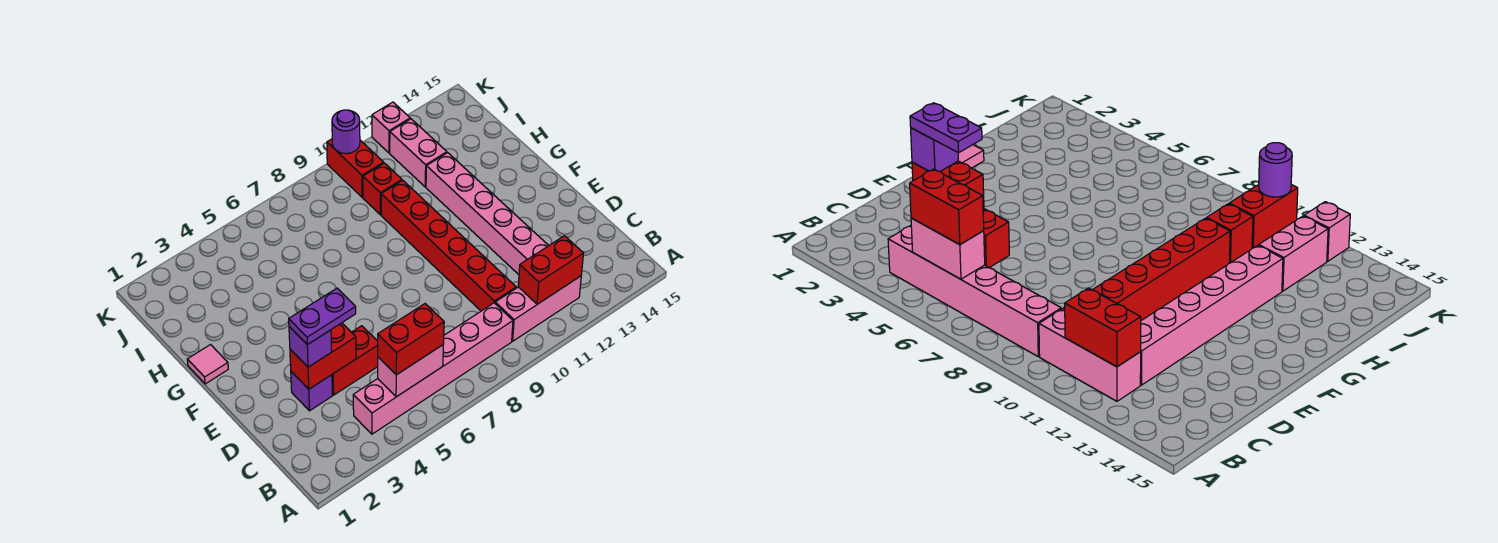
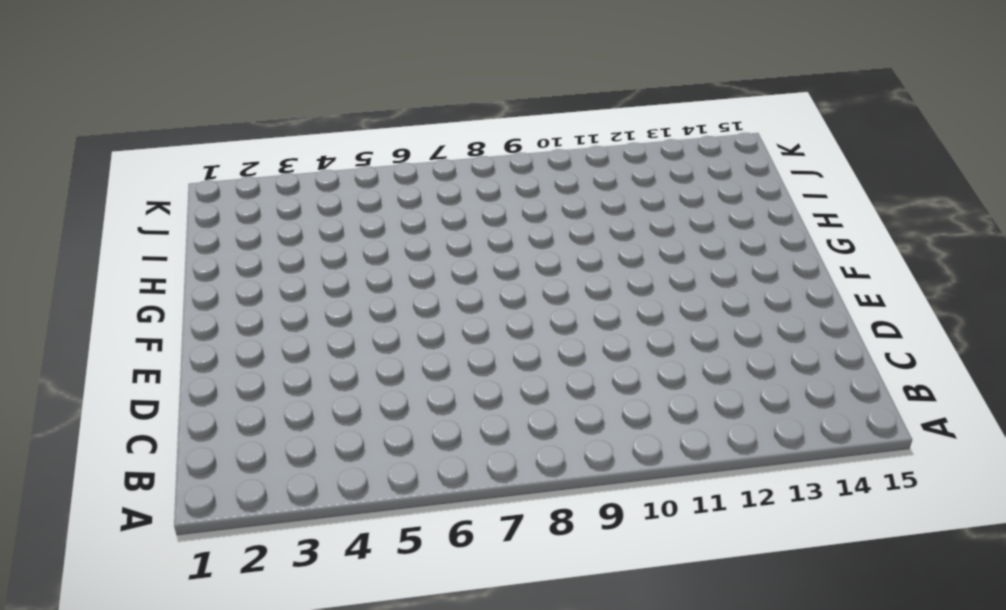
none -> pink brick B4:B9 level 1
none -> pink brick B10:B12 level 1
none -> red brick C10:H10 level 1

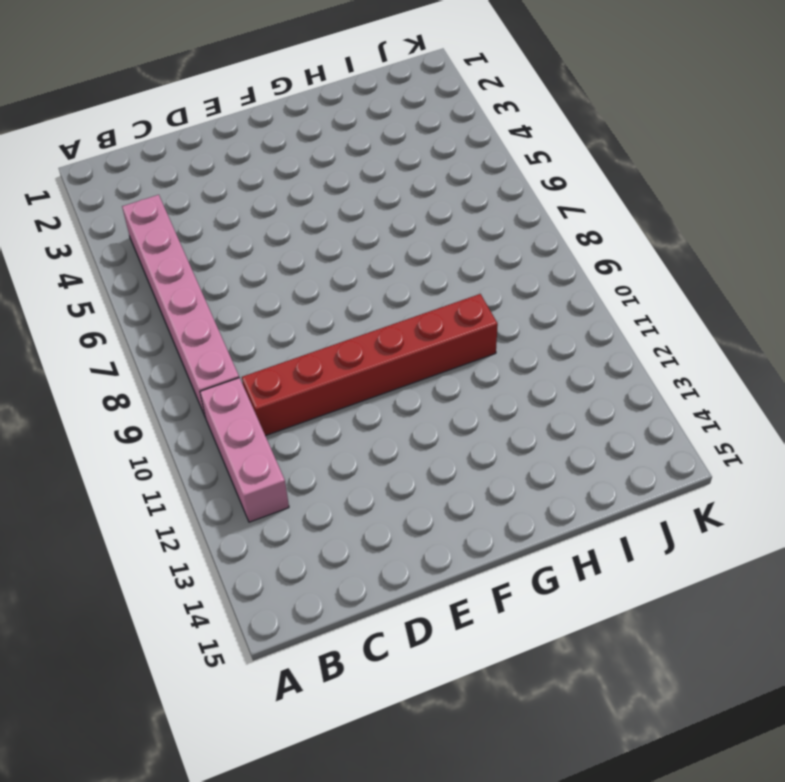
none -> pink brick C12:H12 level 1
none -> purple brick D3 level 1
none -> red brick D4:D5 level 1

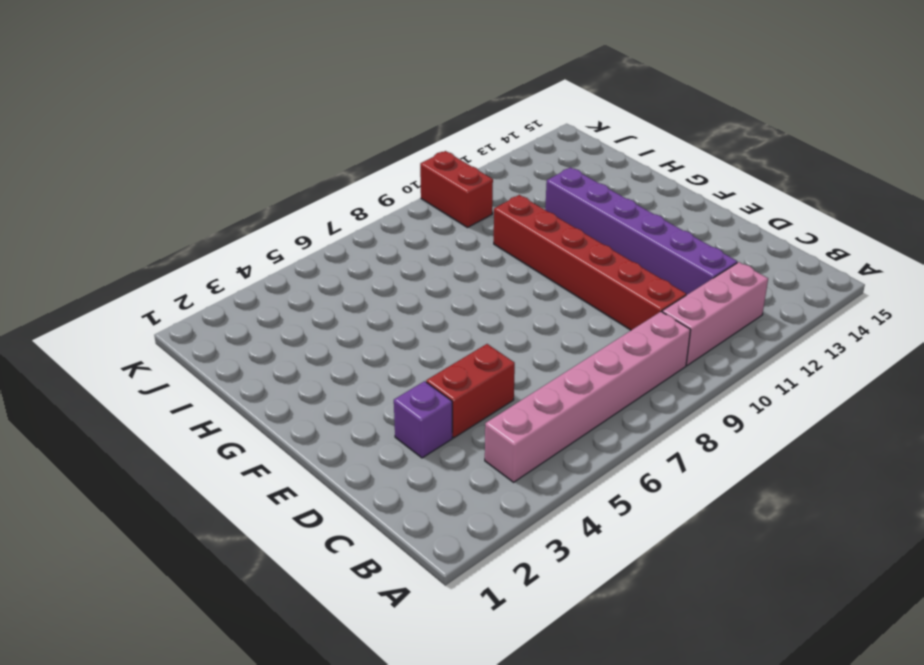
purple brick C12:H12 level 1 -> pink brick C12:H12 level 1
none -> pink tile G1 level 1
none -> red brick I10 level 1
none -> pink brick I12:J12 level 1

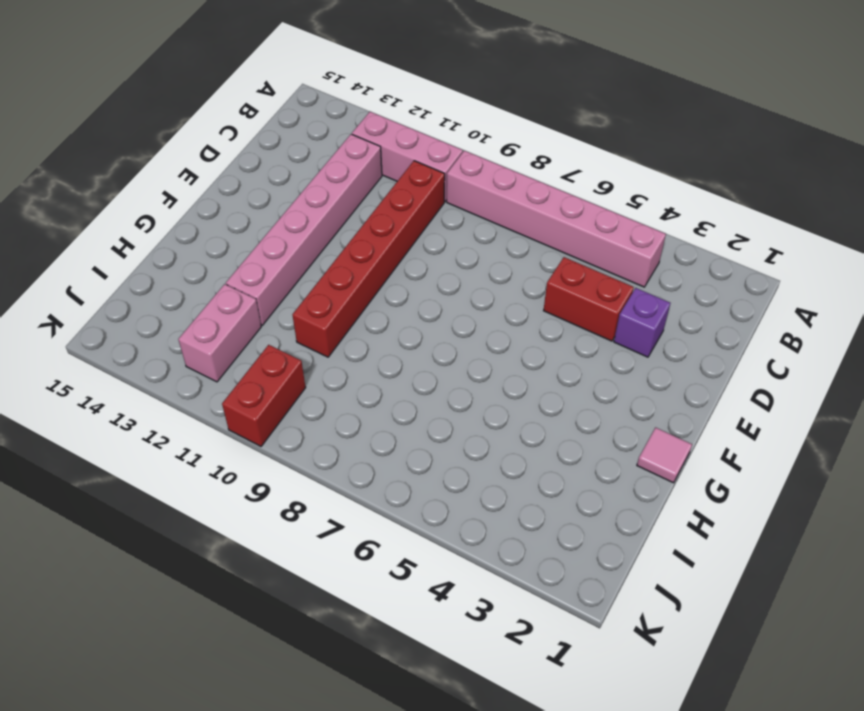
none -> red brick I10 level 1
none -> pink brick K12 level 1
none -> pink brick B5:B6 level 2

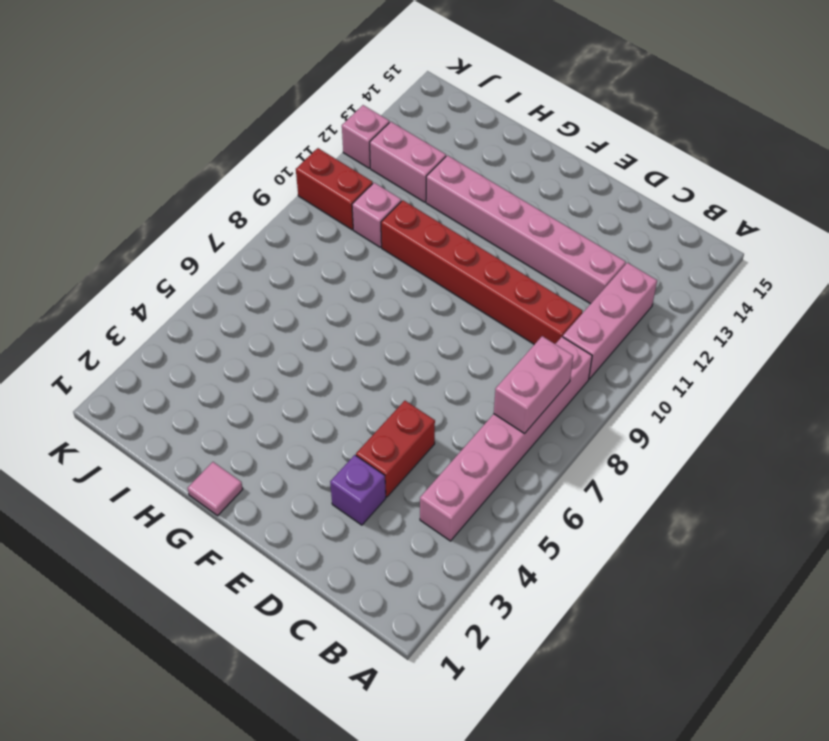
pink brick B7:B8 level 2 -> pink brick B5:B6 level 2
pink brick I10 level 1 -> red brick I10 level 1
none -> red brick B11:B12 level 2
none -> red brick D3:D4 level 2
none -> purple round brick K10 level 2

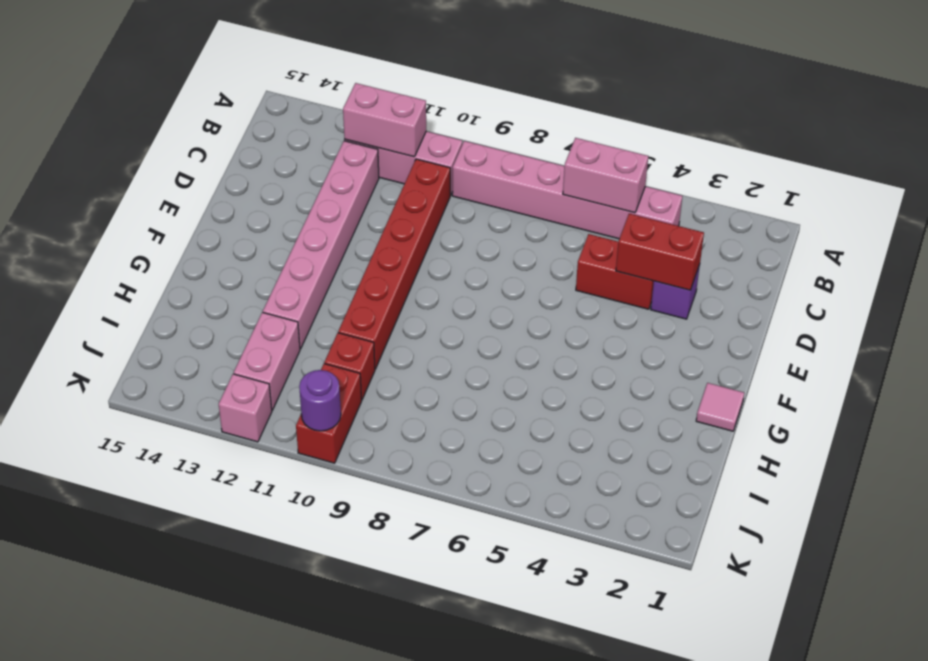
pink brick B11:B12 level 2 -> red brick B11:B12 level 2
none -> red brick B5:B6 level 3
none -> purple brick D3 level 3
none -> purple plate D3:D4 level 4

